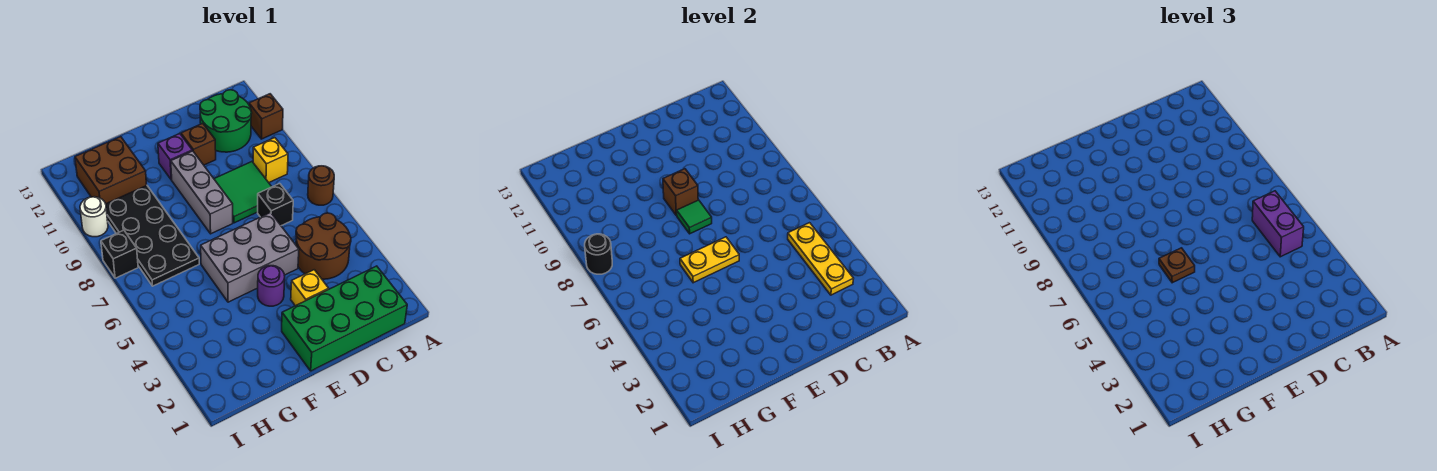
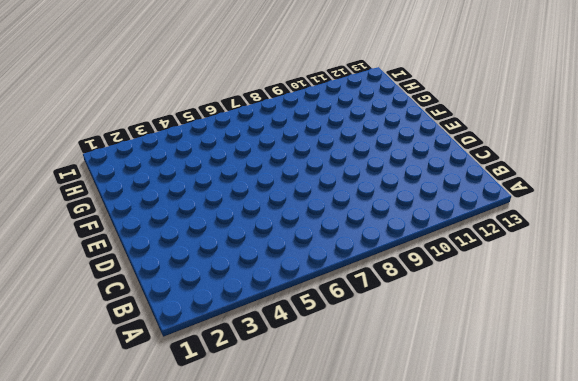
none -> brown round brick A7 level 1
none -> brown brick A11 level 1
none -> green brick B1:E2 level 1

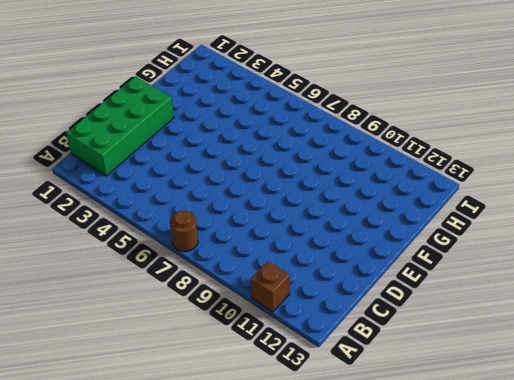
none -> brown round brick B4:C5 level 1
none -> yellow brick B9 level 1
none -> green round brick B11:C12 level 1

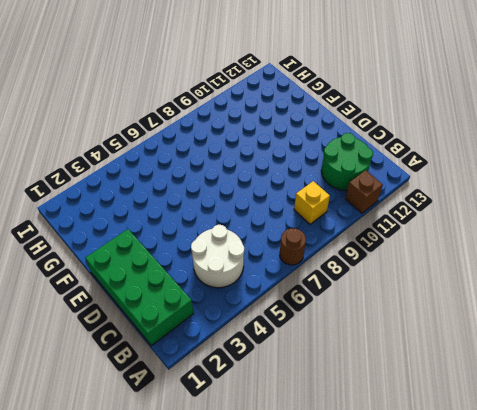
white round brick B4:C5 level 1 -> brown round brick B4:C5 level 1
none -> black brick C7 level 1
none -> green tile C8:D9 level 1
none -> yellow brick D3 level 1

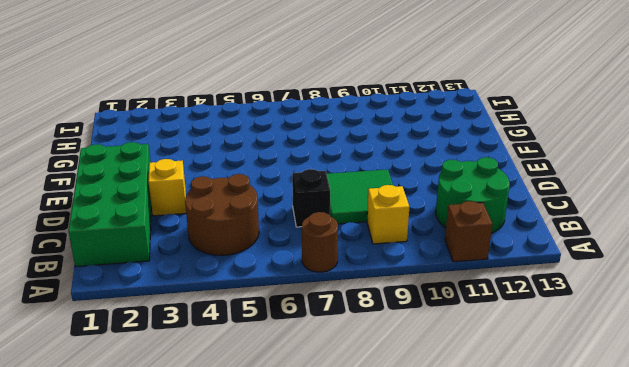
none -> grey brick D5:F6 level 1
none -> brown brick D11 level 1
none -> purple round brick E4 level 1

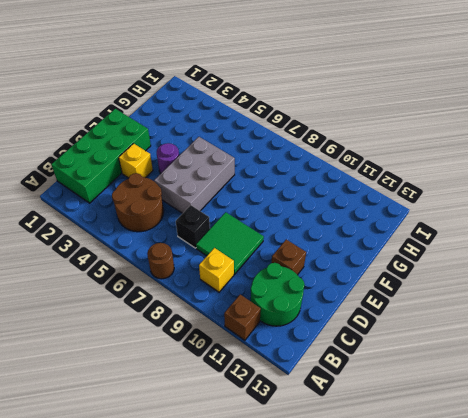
none -> grey brick E8:E10 level 1
none -> purple brick E11 level 1
none -> black plate G7:H10 level 1

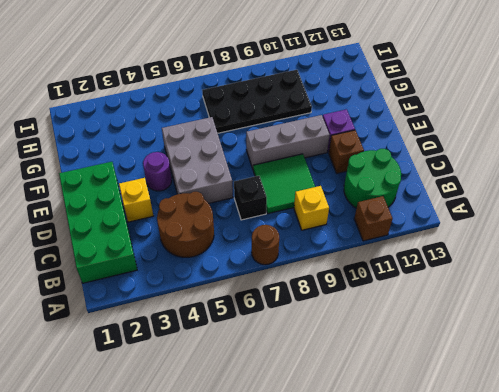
none -> brown brick G11:H12 level 1
none -> black brick I8 level 1
none -> white round brick I10 level 1

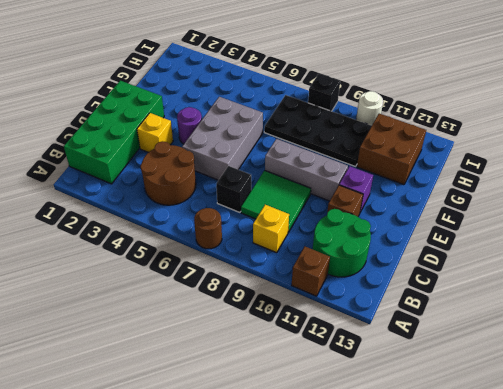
none -> yellow plate B3:B5 level 2
none -> yellow plate E6:F6 level 2
none -> green tile E8 level 2

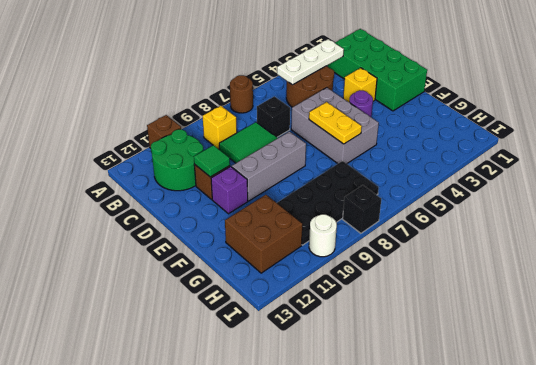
white plate B3:B5 level 2 -> yellow plate B3:B5 level 2
green tile D11 level 2 -> green tile E8 level 2
none -> brown brick E9 level 2
none -> black round brick I8 level 2
none -> purple brick B5:B6 level 3

